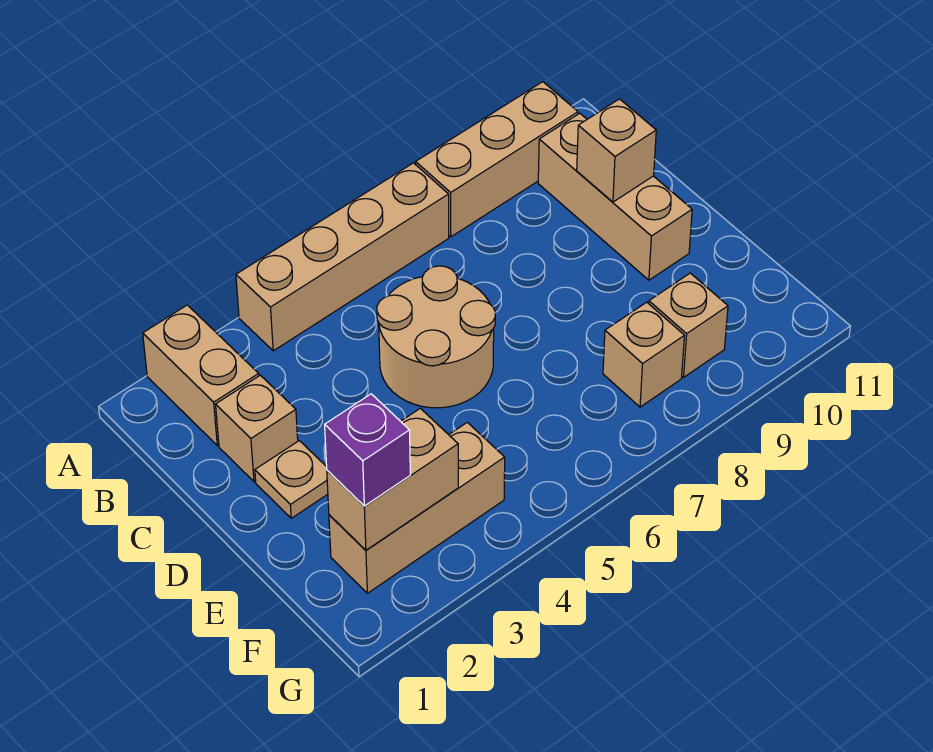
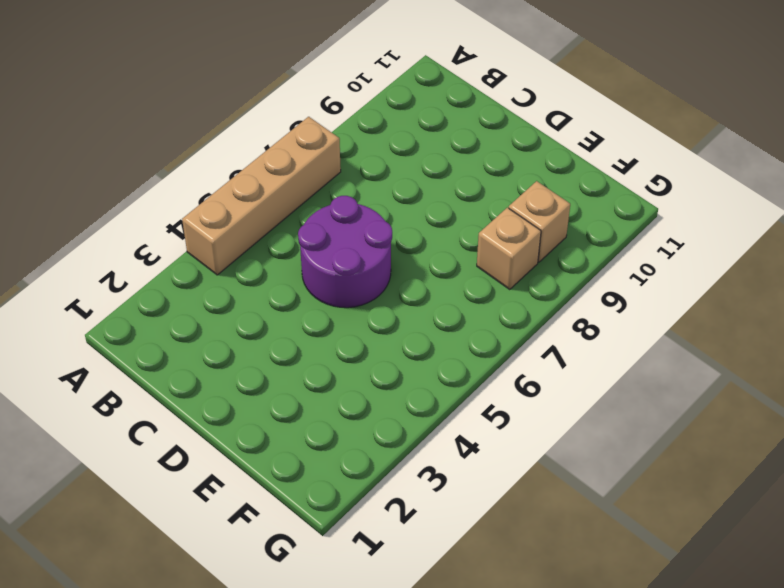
purple round brick C5:D6 level 1 -> tan round brick C5:D6 level 1
none -> tan brick A2:B2 level 1
none -> tan brick A8:A10 level 1
none -> tan brick B10:D10 level 1

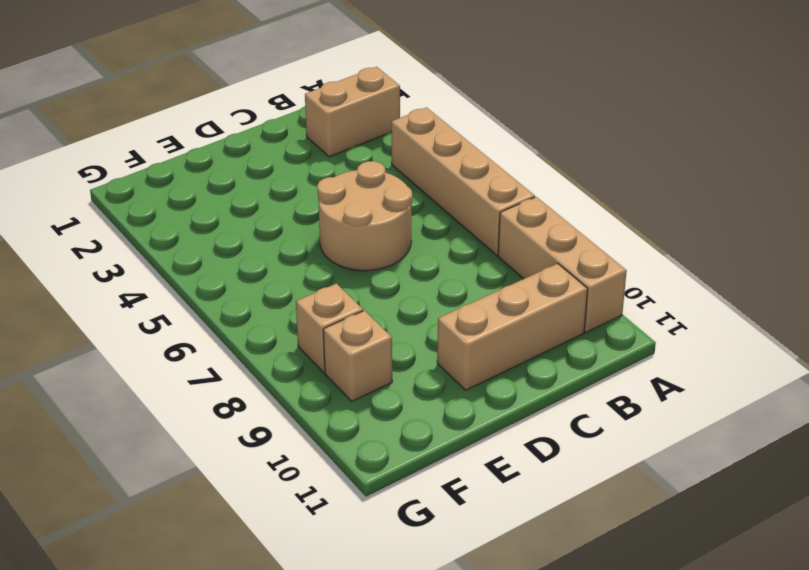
none -> tan brick C2 level 1
none -> tan plate D2 level 1
none -> tan brick F2:F4 level 1

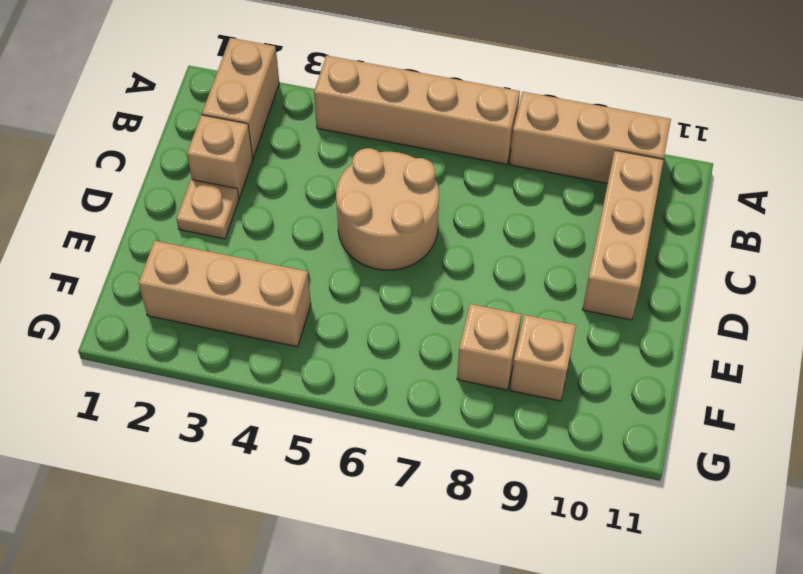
none -> tan brick C10 level 2
none -> tan brick F2:F3 level 2
none -> purple brick F2 level 3

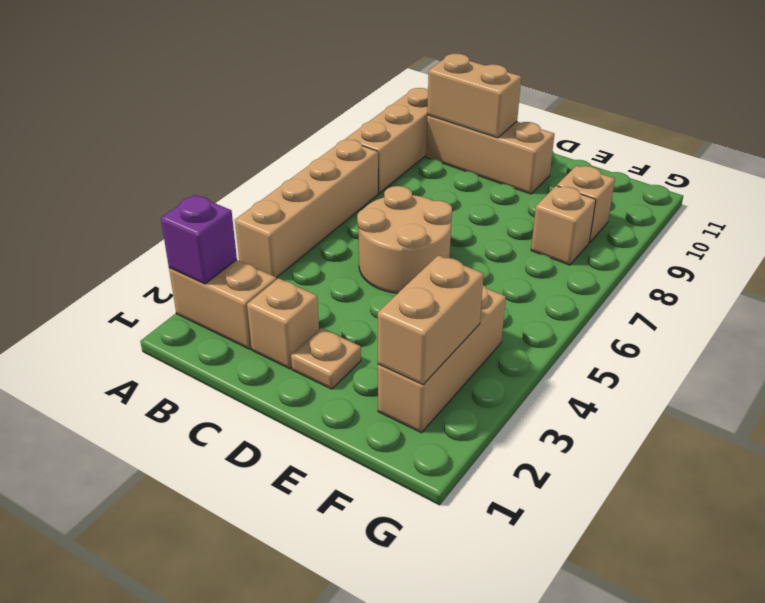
purple brick A2 level 2 -> purple brick F2 level 3
tan brick B10:C10 level 2 -> tan brick C10 level 2

